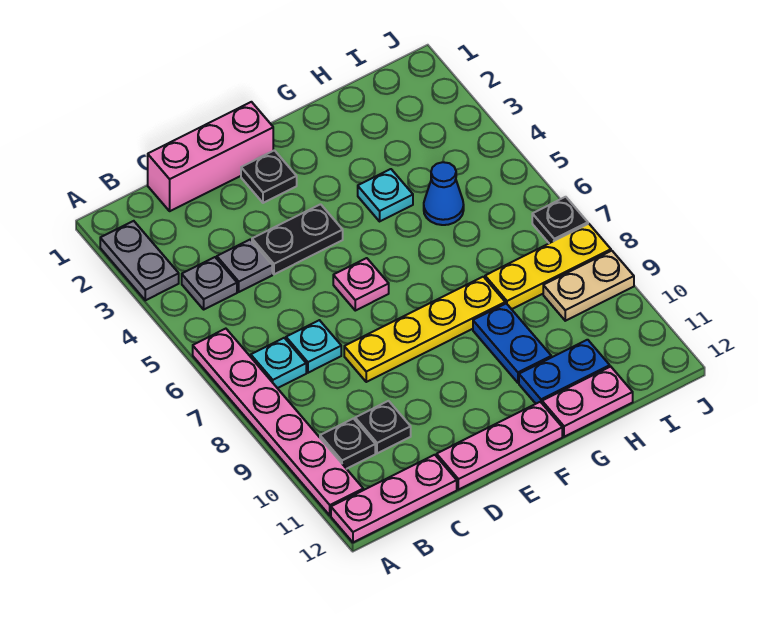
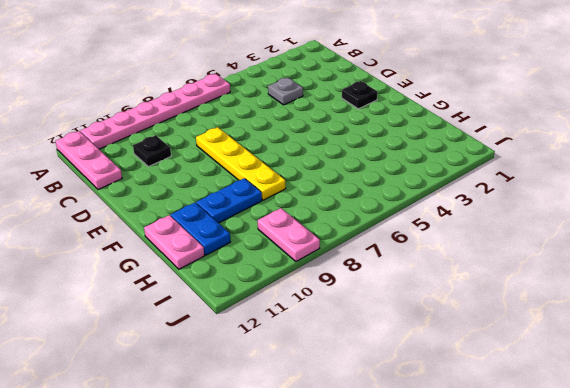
pink plate I9:J9 level 1 -> tan plate I9:J9 level 1
none -> grey plate A2:A3 level 1
none -> grey plate B4 level 1
none -> cyan plate B7 level 1

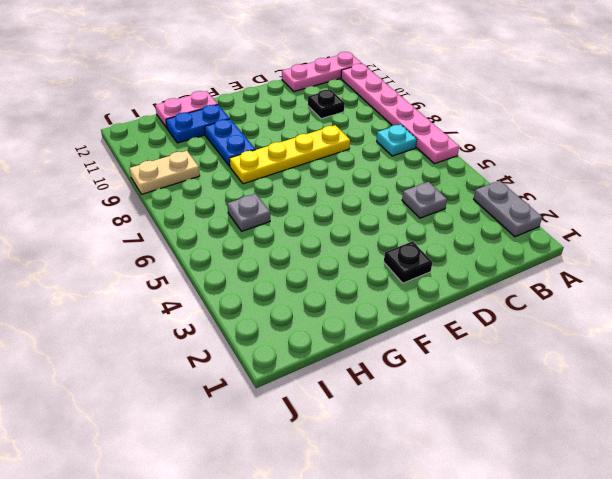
grey plate H6 level 1 -> grey plate B4 level 1
none -> black plate B10 level 1
none -> pink brick C1:E1 level 1
none -> cyan plate C7 level 1

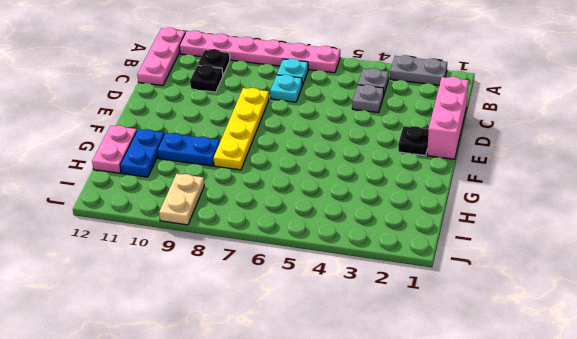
none -> black plate D4:E4 level 1
none -> pink plate D12:F12 level 1
none -> pink plate E6 level 1

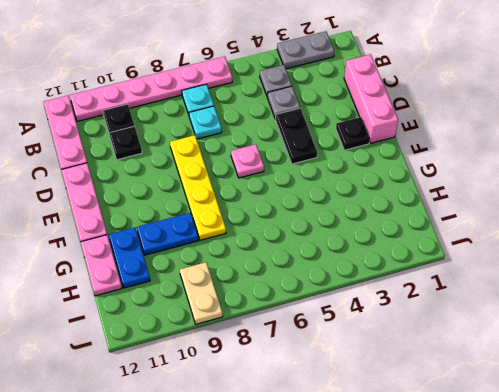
none -> cyan plate G4 level 1
none -> blue cone H5 level 1
none -> yellow plate H8:J8 level 1

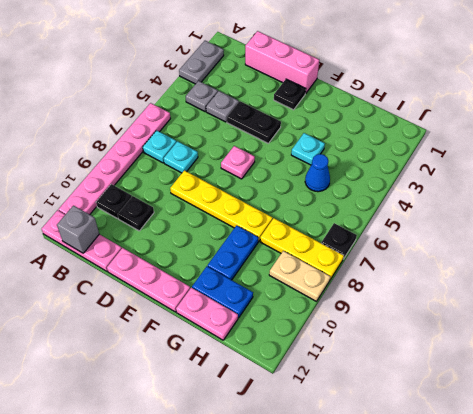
grey brick B12 level 2 -> none

